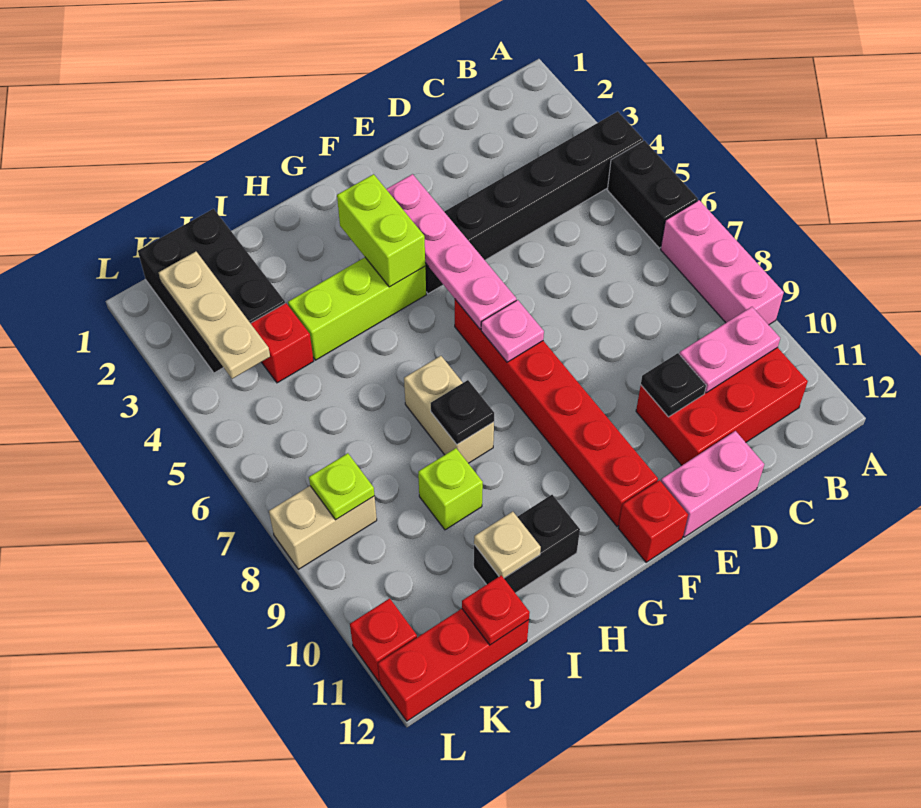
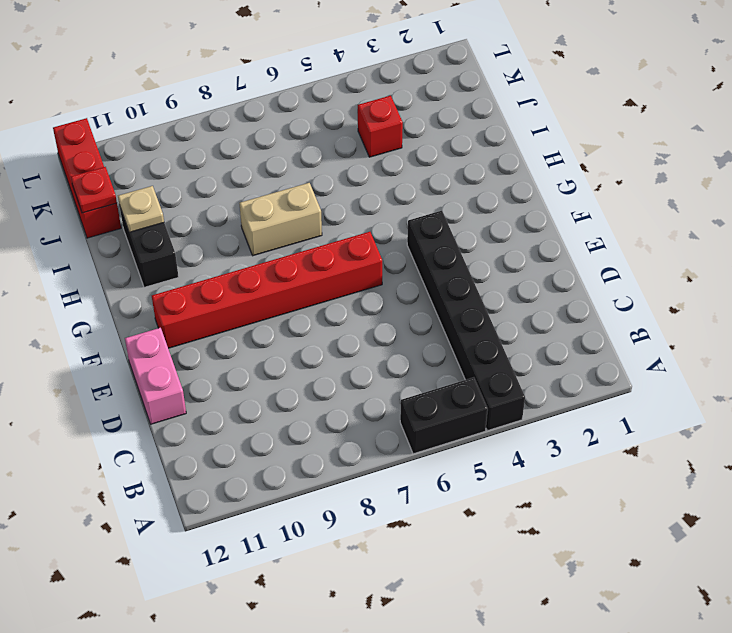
none -> pink brick A7:A9 level 1
none -> red brick B10:D11 level 1
none -> red brick F12 level 1

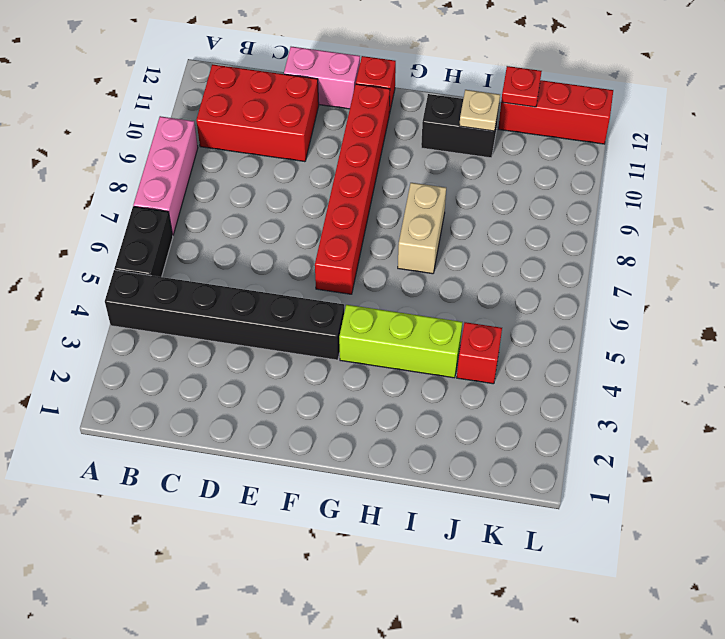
none -> lime brick I9 level 1
none -> black brick J1:K3 level 1
none -> tan brick K8:L8 level 1

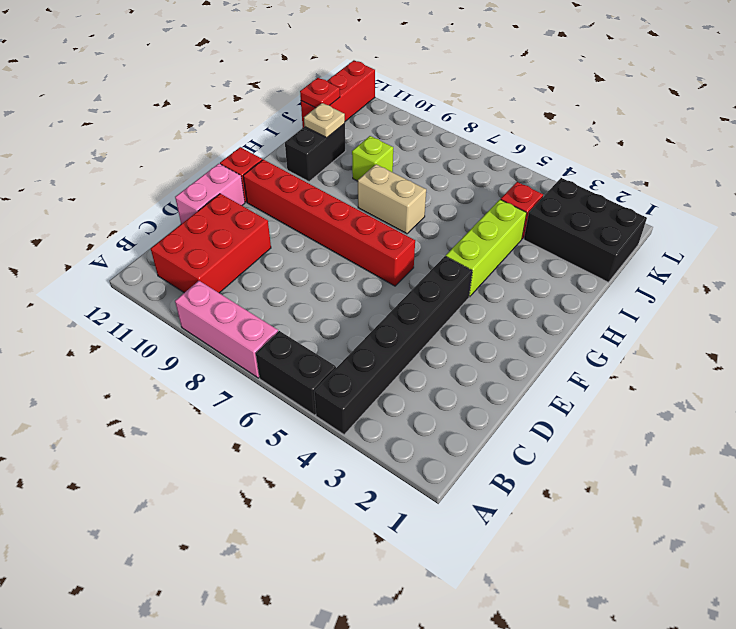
none -> tan brick K8:L8 level 1
none -> red brick L11 level 1
none -> pink plate B10:C10 level 2

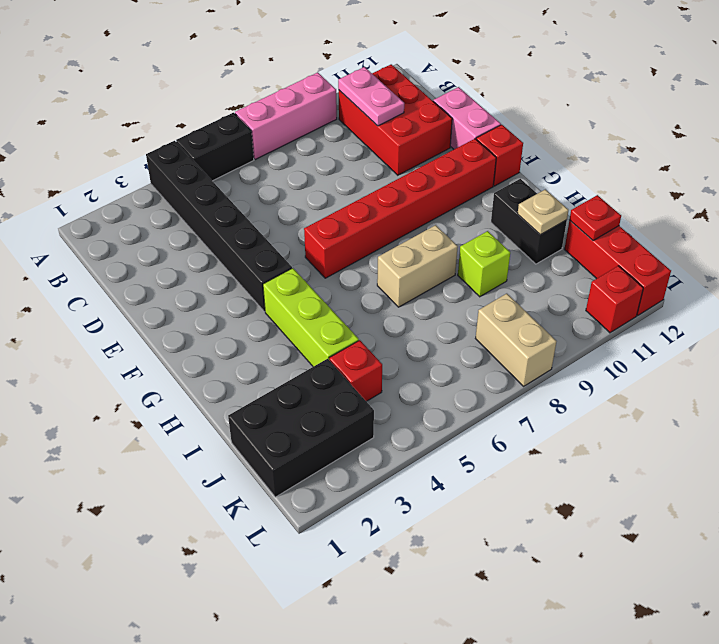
none -> black plate D10 level 2
none -> pink plate F3:F6 level 2
none -> pink plate F7 level 2

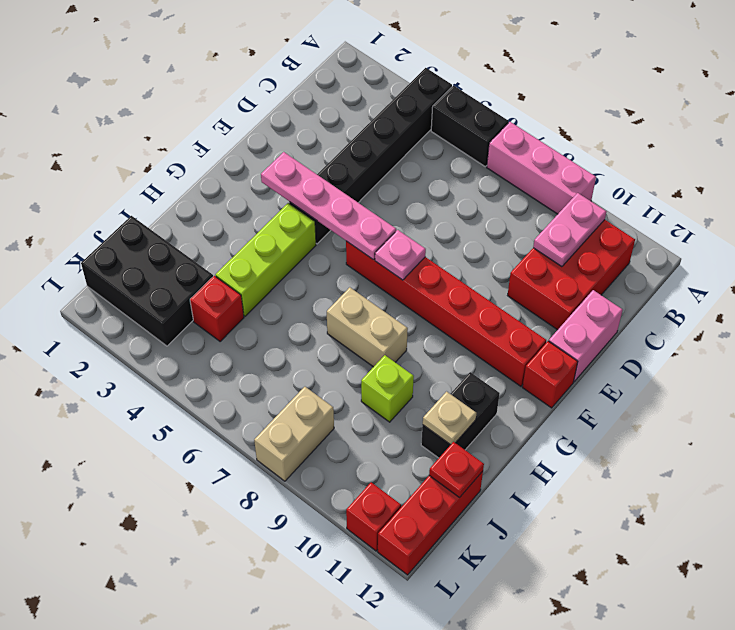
none -> black plate D10 level 2
none -> lime brick G3:G4 level 2
none -> black plate H8 level 2

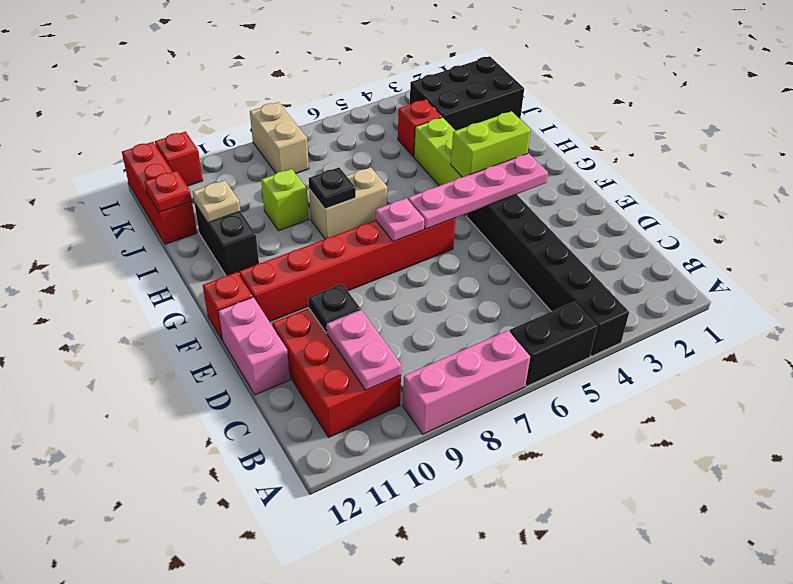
none -> tan plate K2:K4 level 2
none -> lime plate K8 level 2

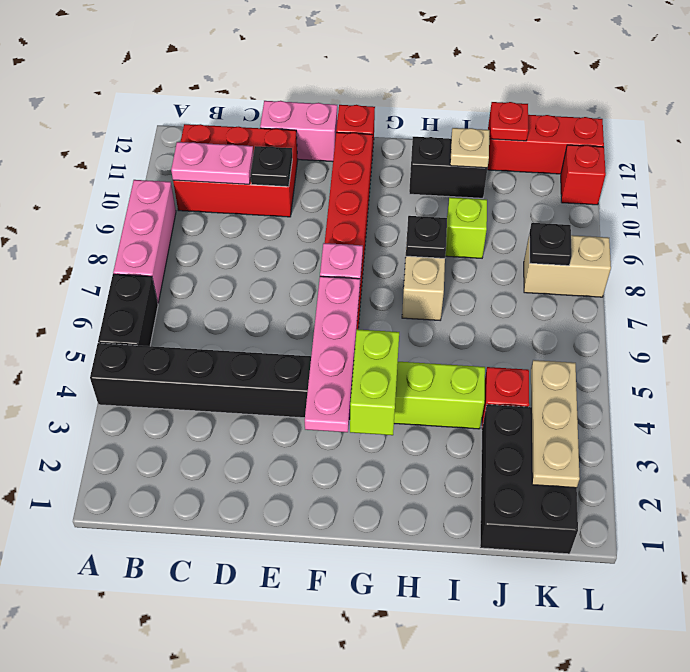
black plate K8 level 2 -> lime plate K8 level 2

